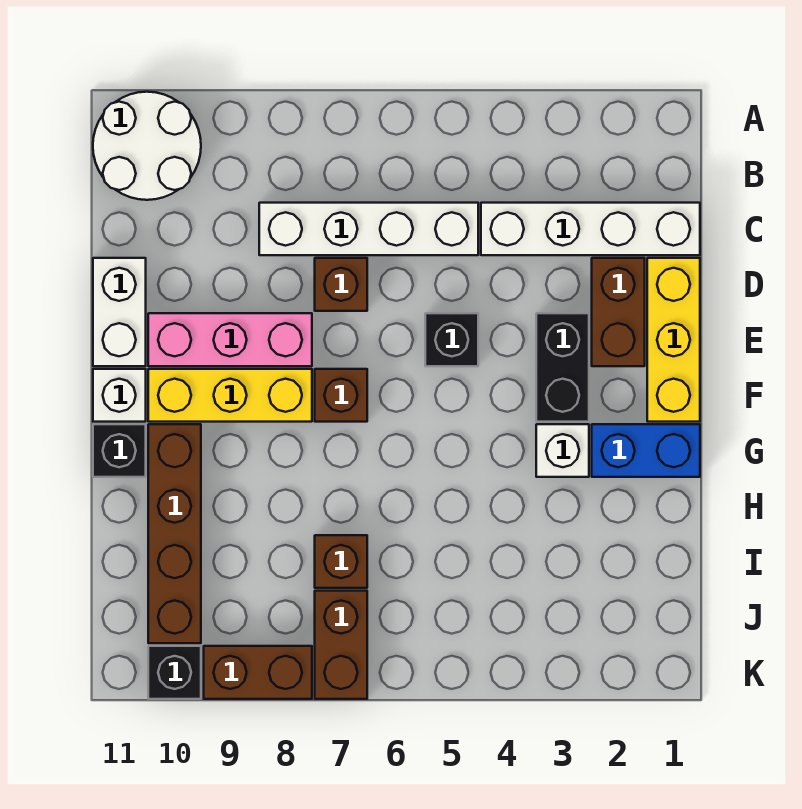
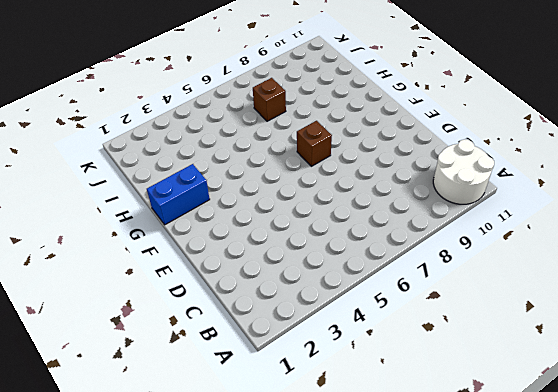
none -> white brick C1:C4 level 1
none -> white brick C5:C8 level 1
none -> yellow brick D1:F1 level 1

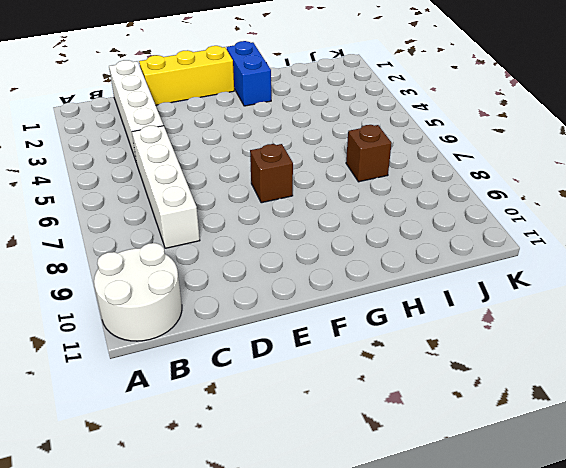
none -> brown brick D2:E2 level 1
none -> brown brick D7 level 1
none -> white brick D11:E11 level 1

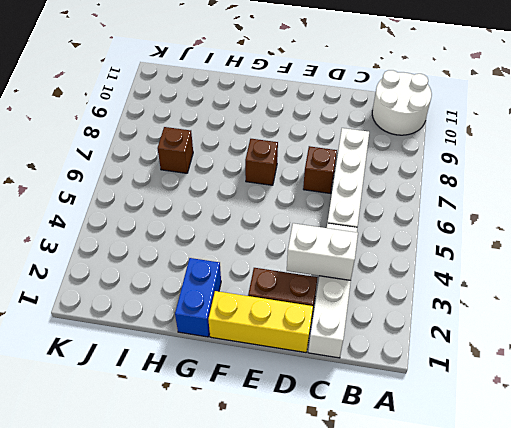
white brick C3:D3 level 2 -> white brick D11:E11 level 1
none -> black brick E3:F3 level 1
none -> black brick E5 level 1
none -> pink brick E8:E10 level 1

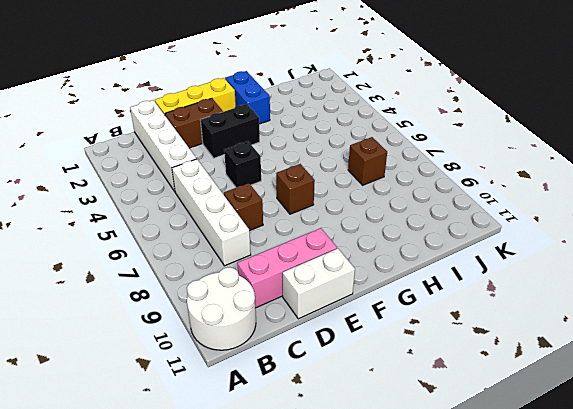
pink brick C10:E10 level 1 -> pink brick E8:E10 level 1
none -> yellow brick F8:F10 level 1
none -> white brick F11 level 1
none -> white brick G3 level 1

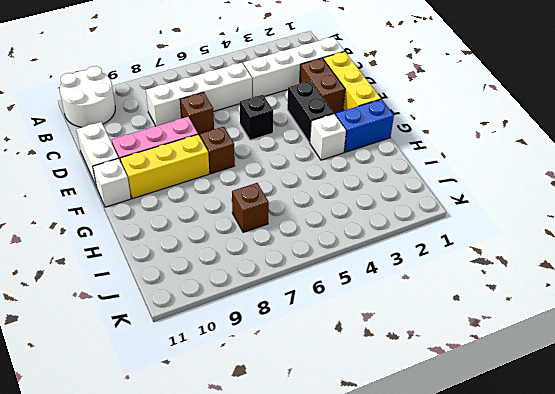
none -> brown brick G10:J10 level 1
none -> black brick G11 level 1
none -> brown brick J7:K7 level 1

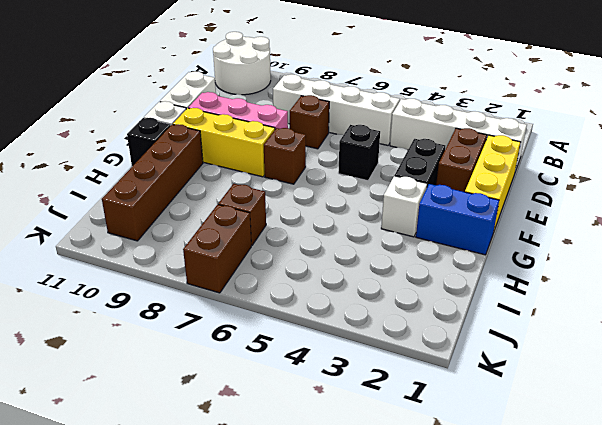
none -> brown brick K8:K9 level 1
none -> black brick K10 level 1

